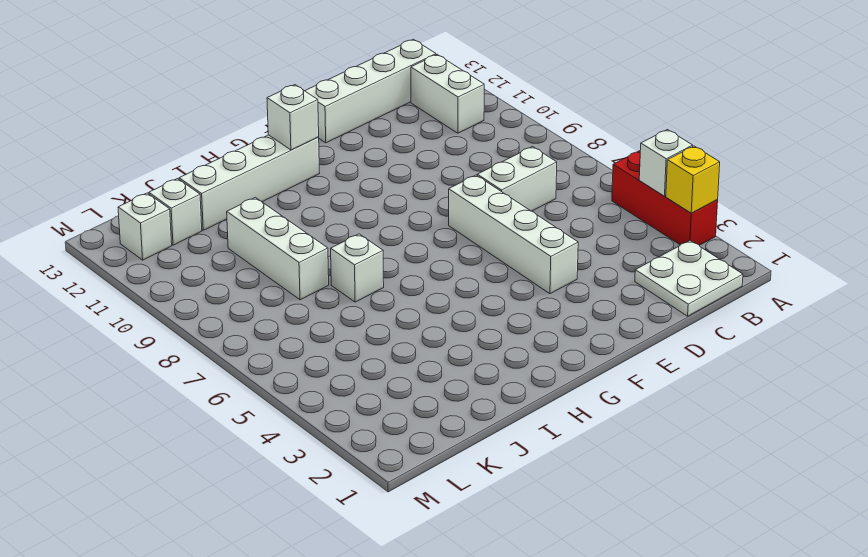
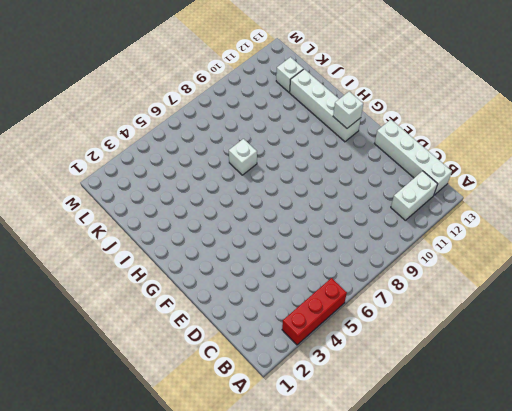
none -> white plate B1:C2 level 1
none -> white brick C7:D7 level 1
none -> white brick E4:E7 level 1

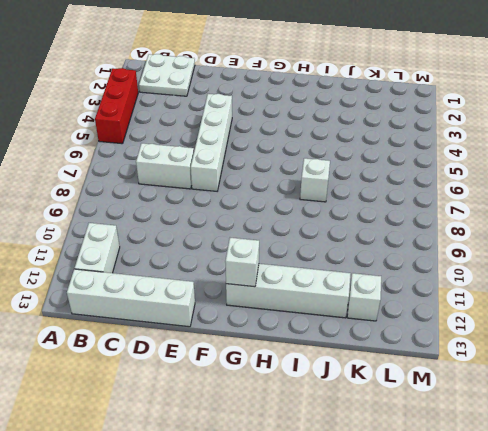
none -> white brick J8:J10 level 1
none -> white brick L12 level 1
none -> yellow brick A3 level 2

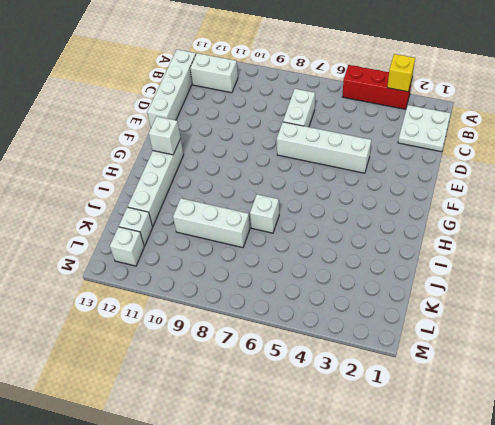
none -> white brick A4 level 2

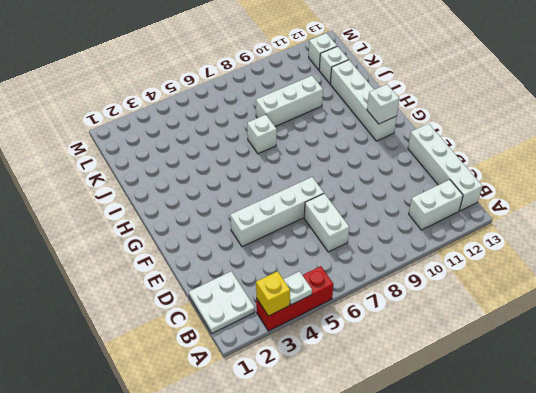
white plate A4 level 2 -> white brick A4 level 2

